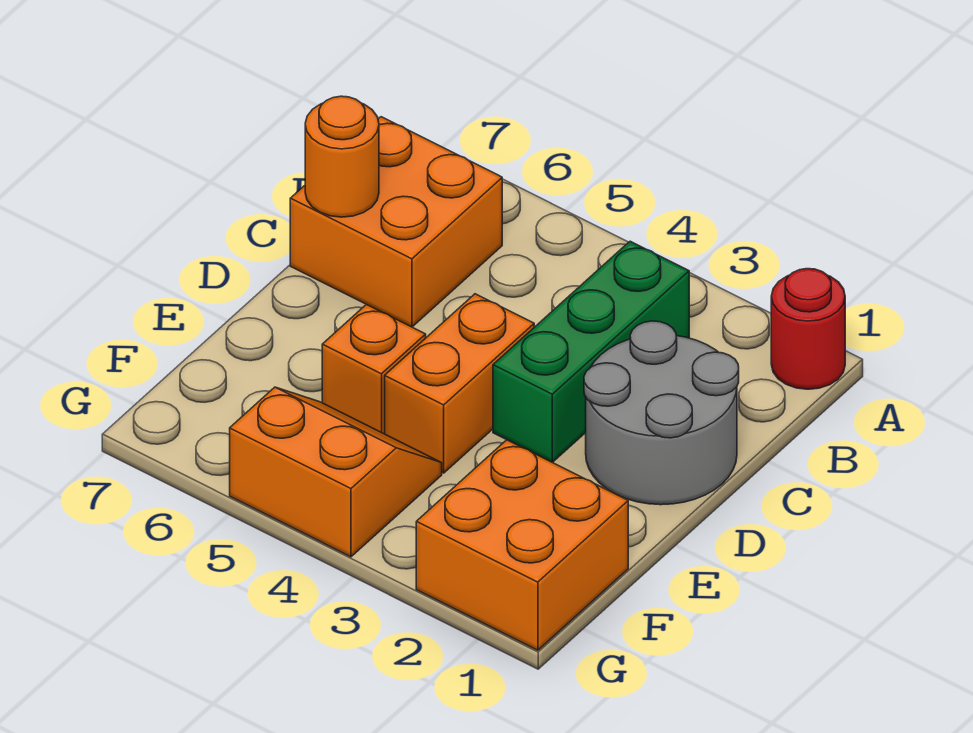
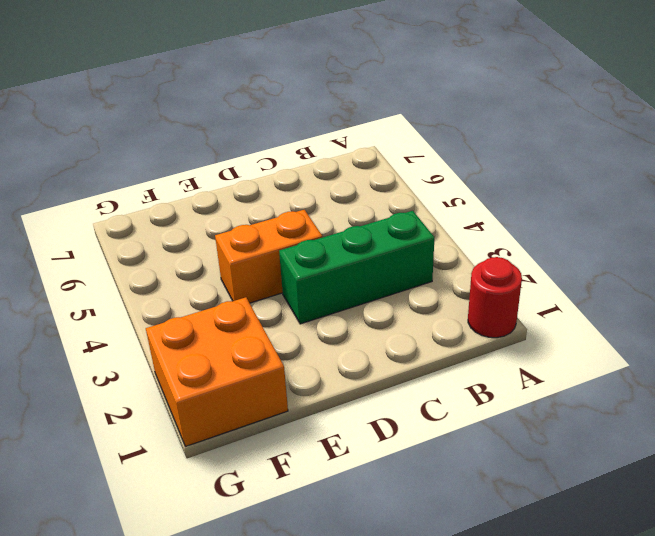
none -> orange brick B6:C7 level 1
none -> grey round brick C1:D2 level 1

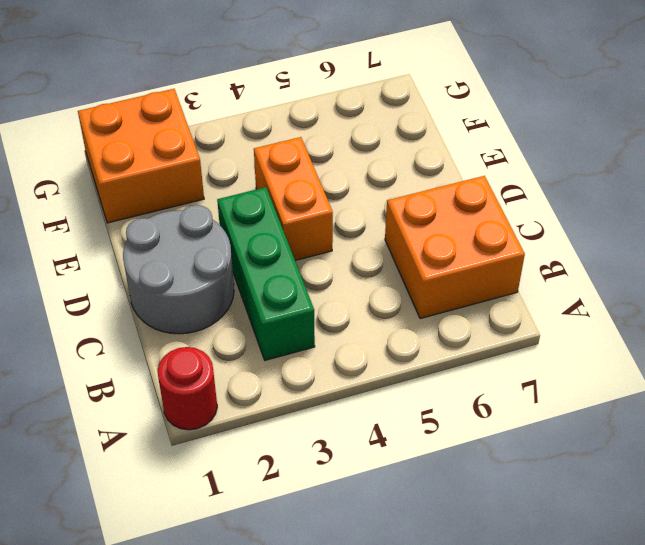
none -> orange brick E5 level 1
none -> orange slope F4:G5 level 1 top G

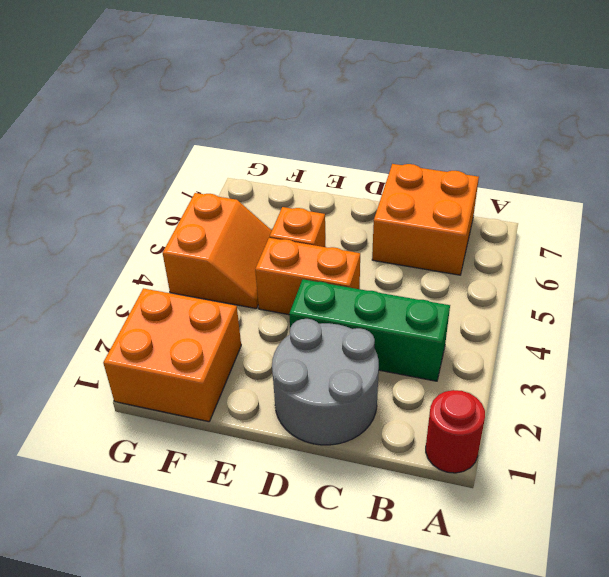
none -> orange round brick C7 level 2

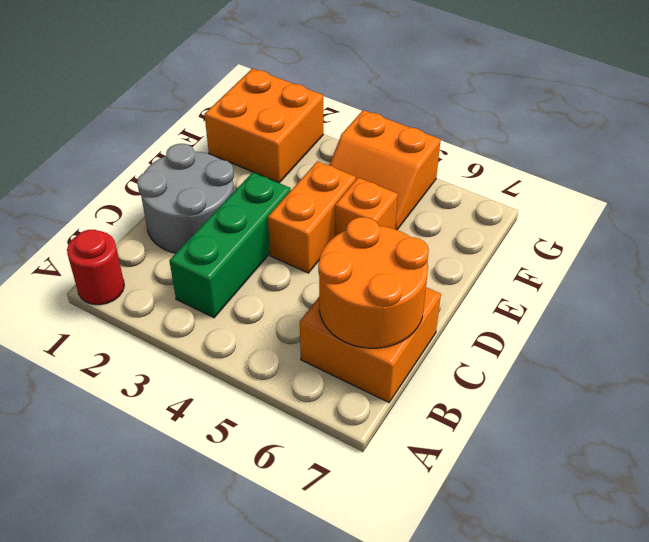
orange round brick B6:C7 level 2 -> orange round brick C7 level 2

